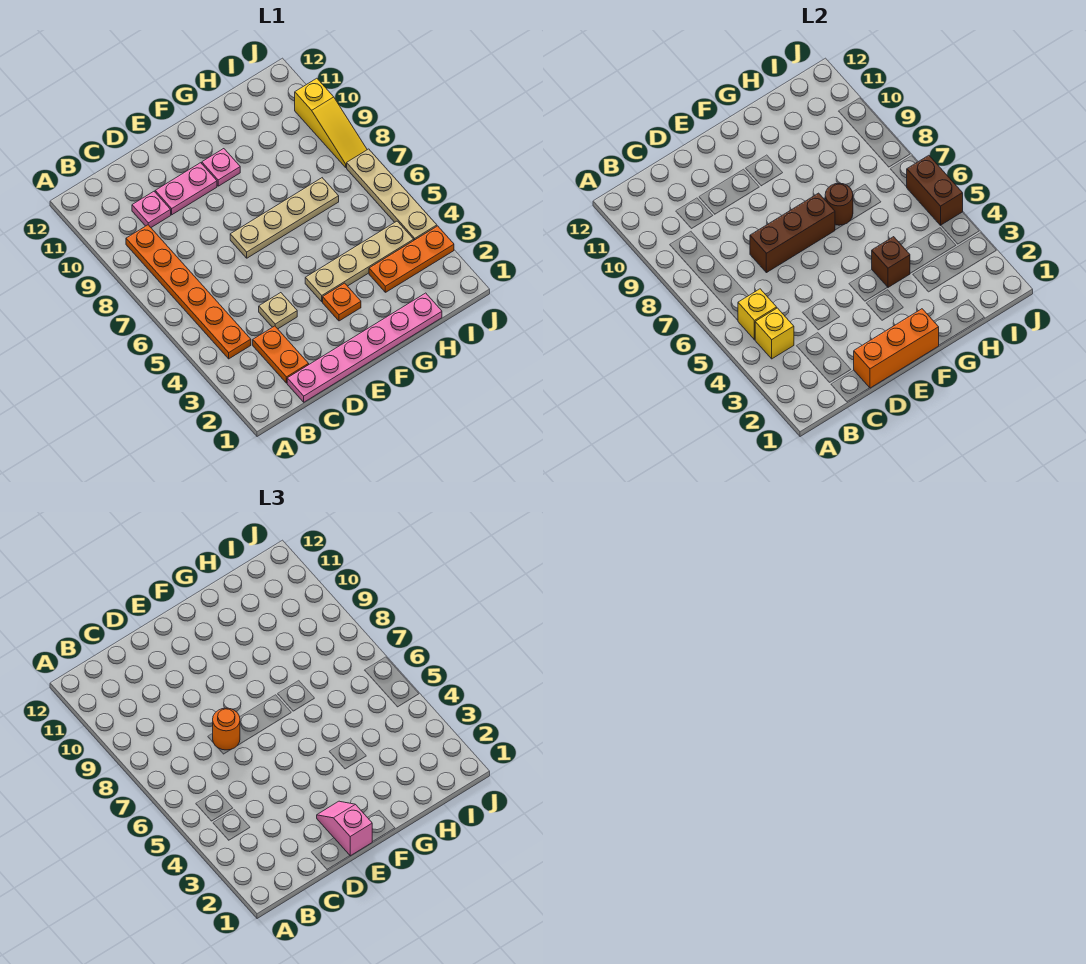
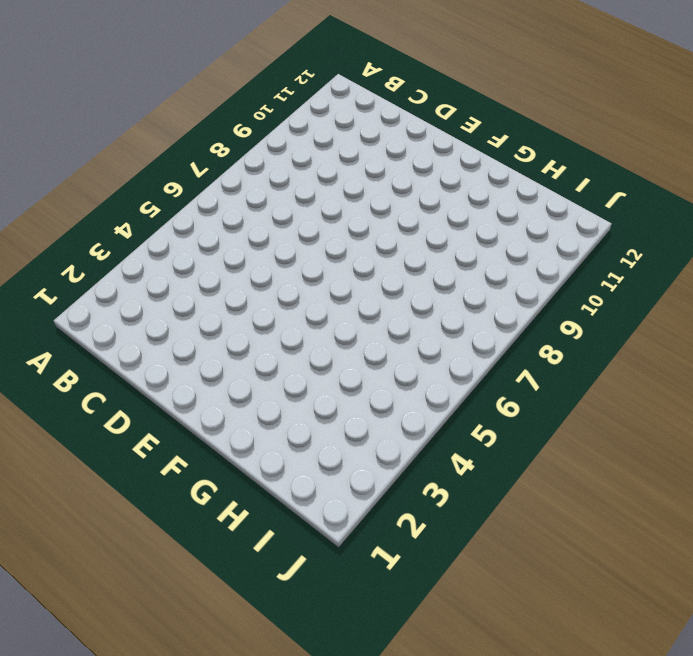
none -> orange plate B4:B9 level 1
none -> pink plate C1:H1 level 1
none -> orange plate C2:C3 level 1

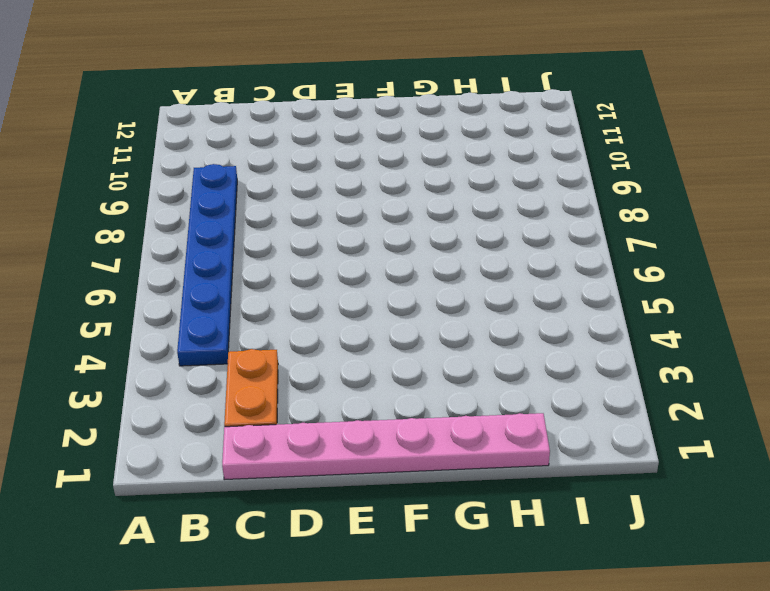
blue plate B4:B9 level 1 -> orange plate B4:B9 level 1
none -> pink plate C10 level 1
none -> tan plate D4 level 1
none -> pink plate D10:E10 level 1

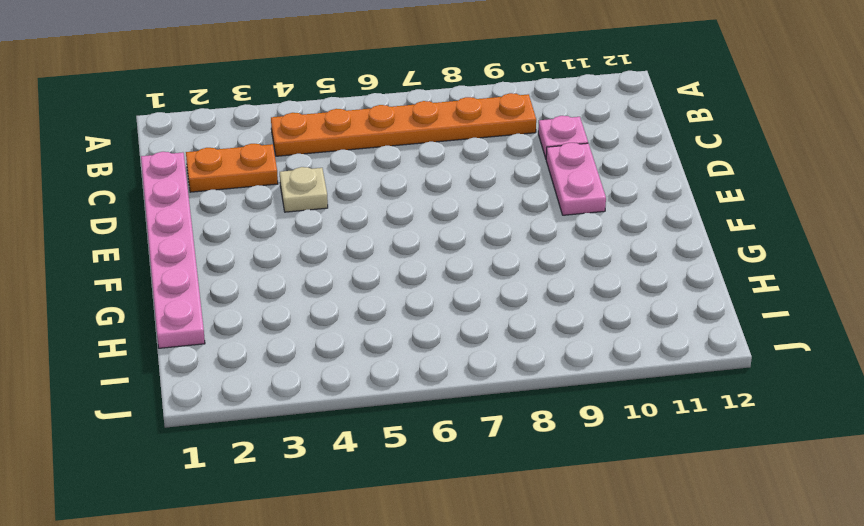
none -> tan plate E7:H7 level 1
none -> orange plate F3 level 1
none -> tan plate F4:I4 level 1

